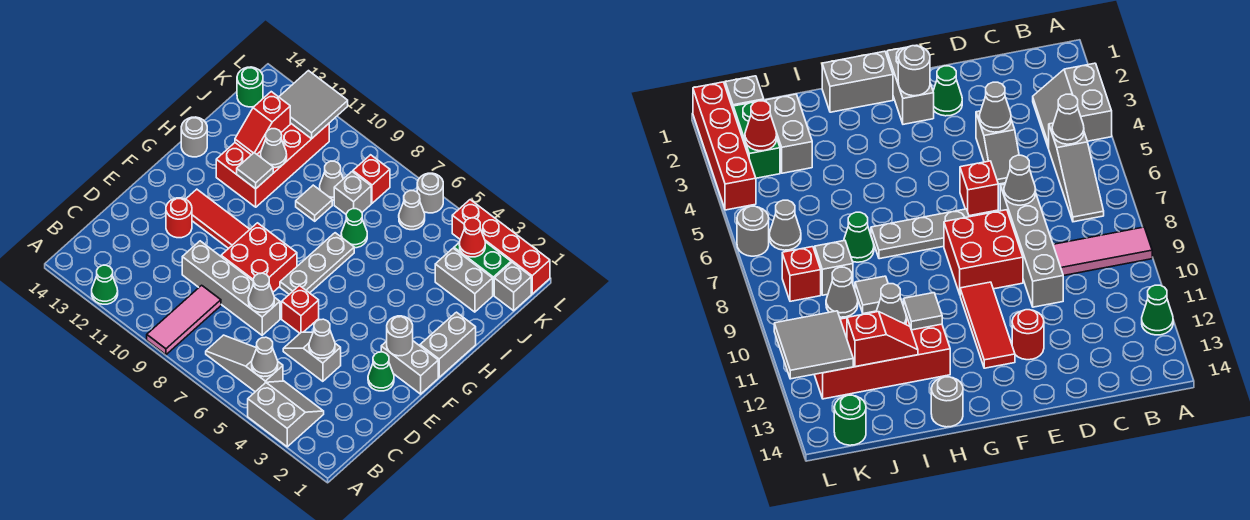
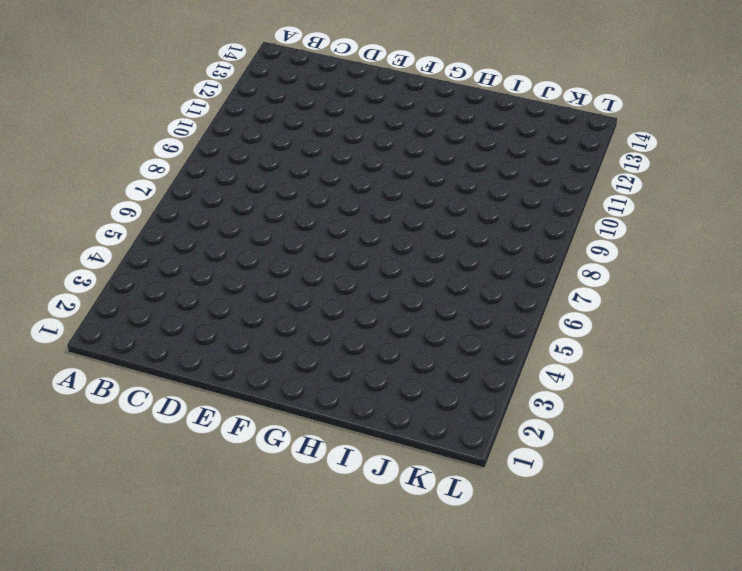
none -> grey slope A3:B4 level 1 top A
none -> pink tile A9:C9 level 1
none -> green cone A12 level 1
none -> grey slope B5:B7 level 1 top 5

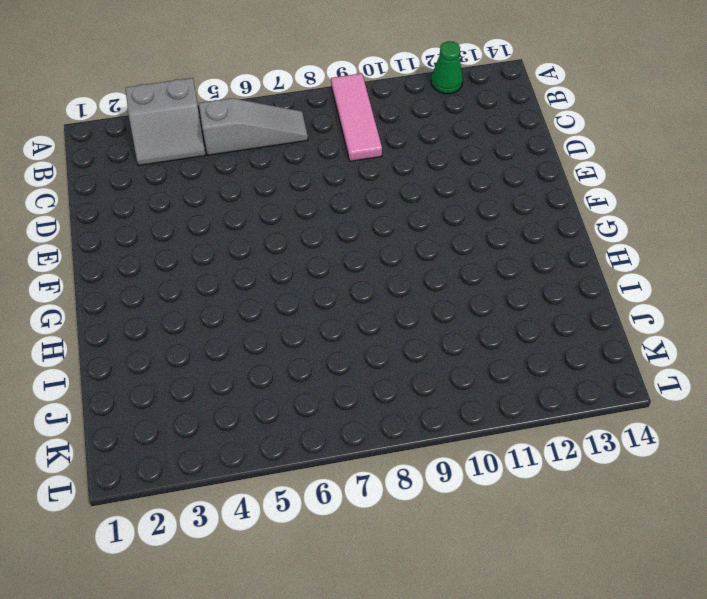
none -> grey slope D4:D5 level 1 top 4
none -> grey brick D7:D10 level 1
none -> green cone E2 level 1
none -> red brick E6 level 1

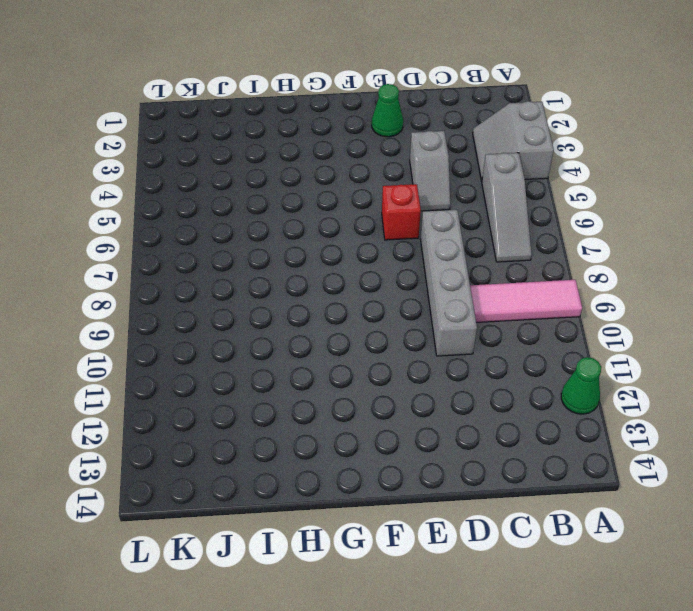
none -> red brick E8:F9 level 1
none -> red round brick E12 level 1
none -> grey brick F1:F2 level 1
none -> grey plate F7:H7 level 1

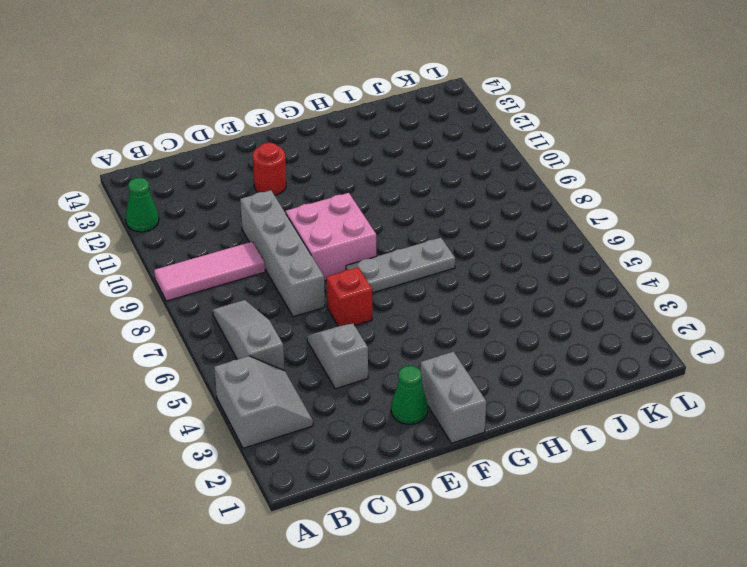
pink brick E8:F9 level 1 -> red brick E8:F9 level 1
none -> red tile F10:F12 level 1
none -> grey brick G1:H1 level 1
none -> red brick H11:K12 level 1
none -> grey round brick H14 level 1

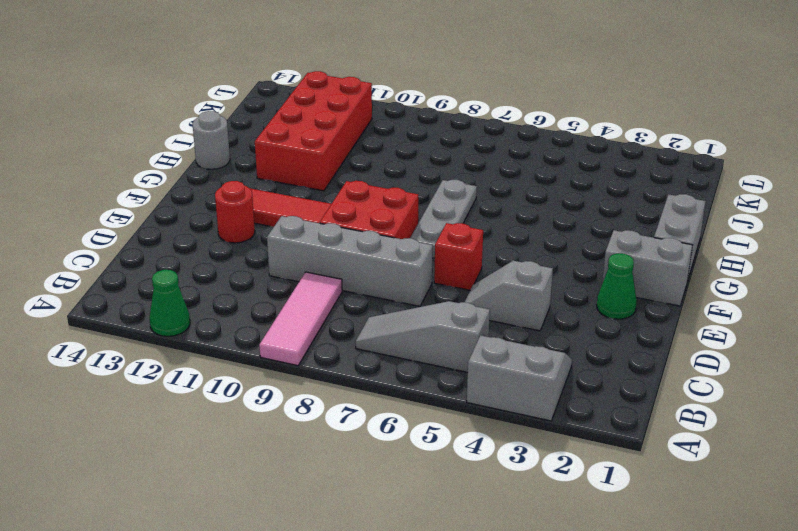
none -> green cone I7 level 1
none -> grey tile I9 level 1
none -> grey brick J2:J3 level 1
none -> grey brick J8 level 1

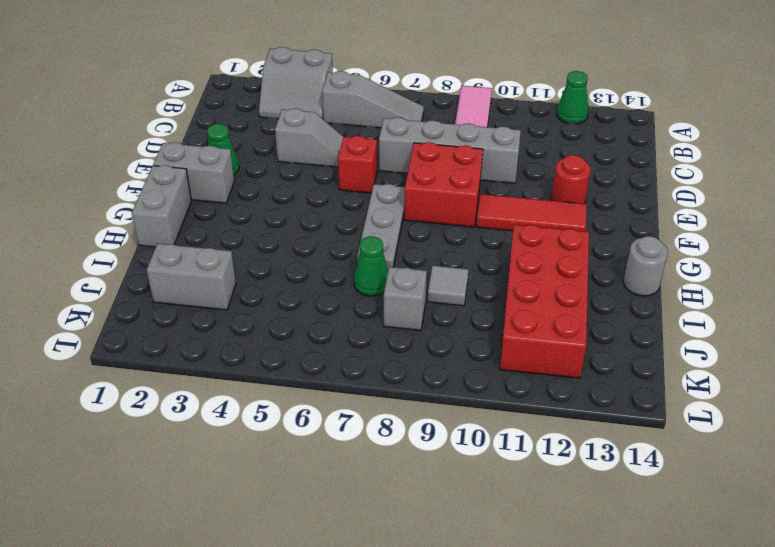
none -> grey cone J9 level 1
none -> grey brick K1 level 1
none -> green brick K2:K3 level 1
none -> grey cone K6 level 1

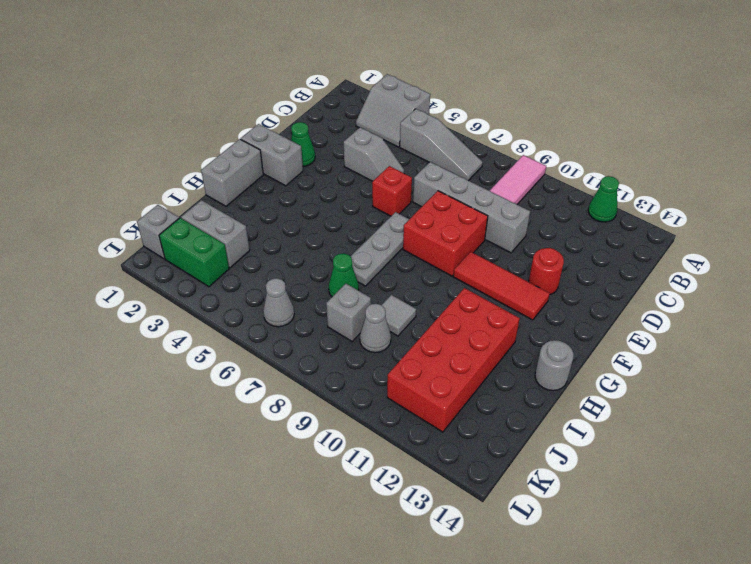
none -> red brick K8 level 1
none -> green round brick K14 level 1
none -> red brick L1:L4 level 1
none -> grey round brick L6 level 1

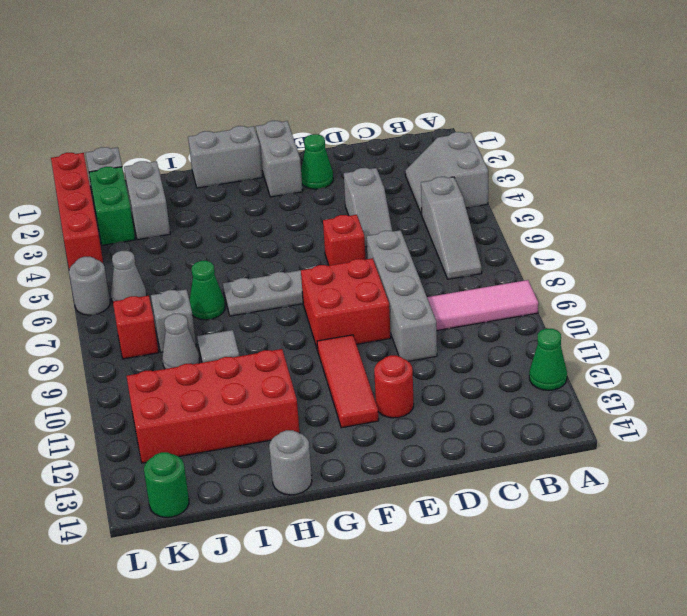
none -> grey cone B5 level 2
none -> grey cone D4 level 2
none -> grey cone D7 level 2
none -> grey round brick F2 level 2

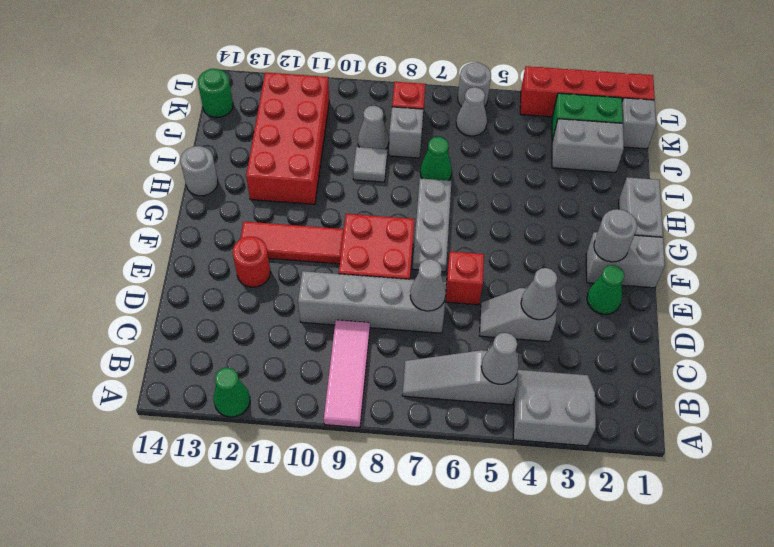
none -> grey tile H11 level 2
none -> grey cone I11 level 2
none -> red slope I12:J12 level 2 top J
none -> red cone K3 level 2

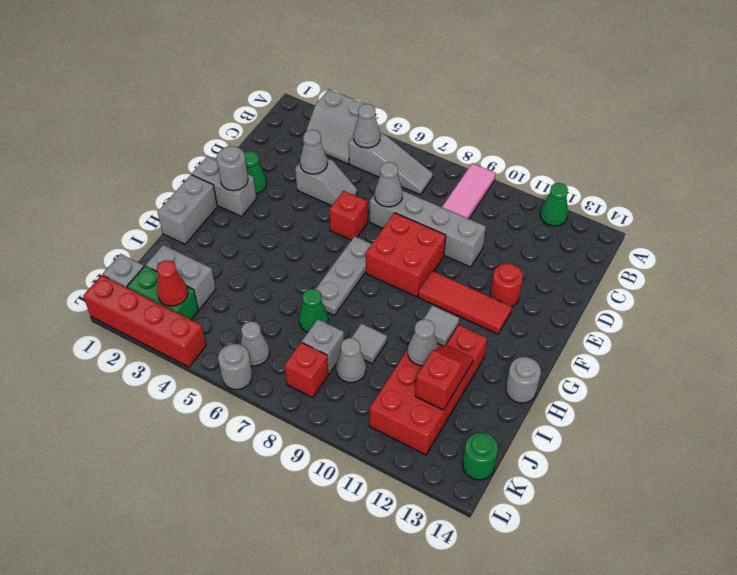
none -> grey tile K11:L12 level 2

